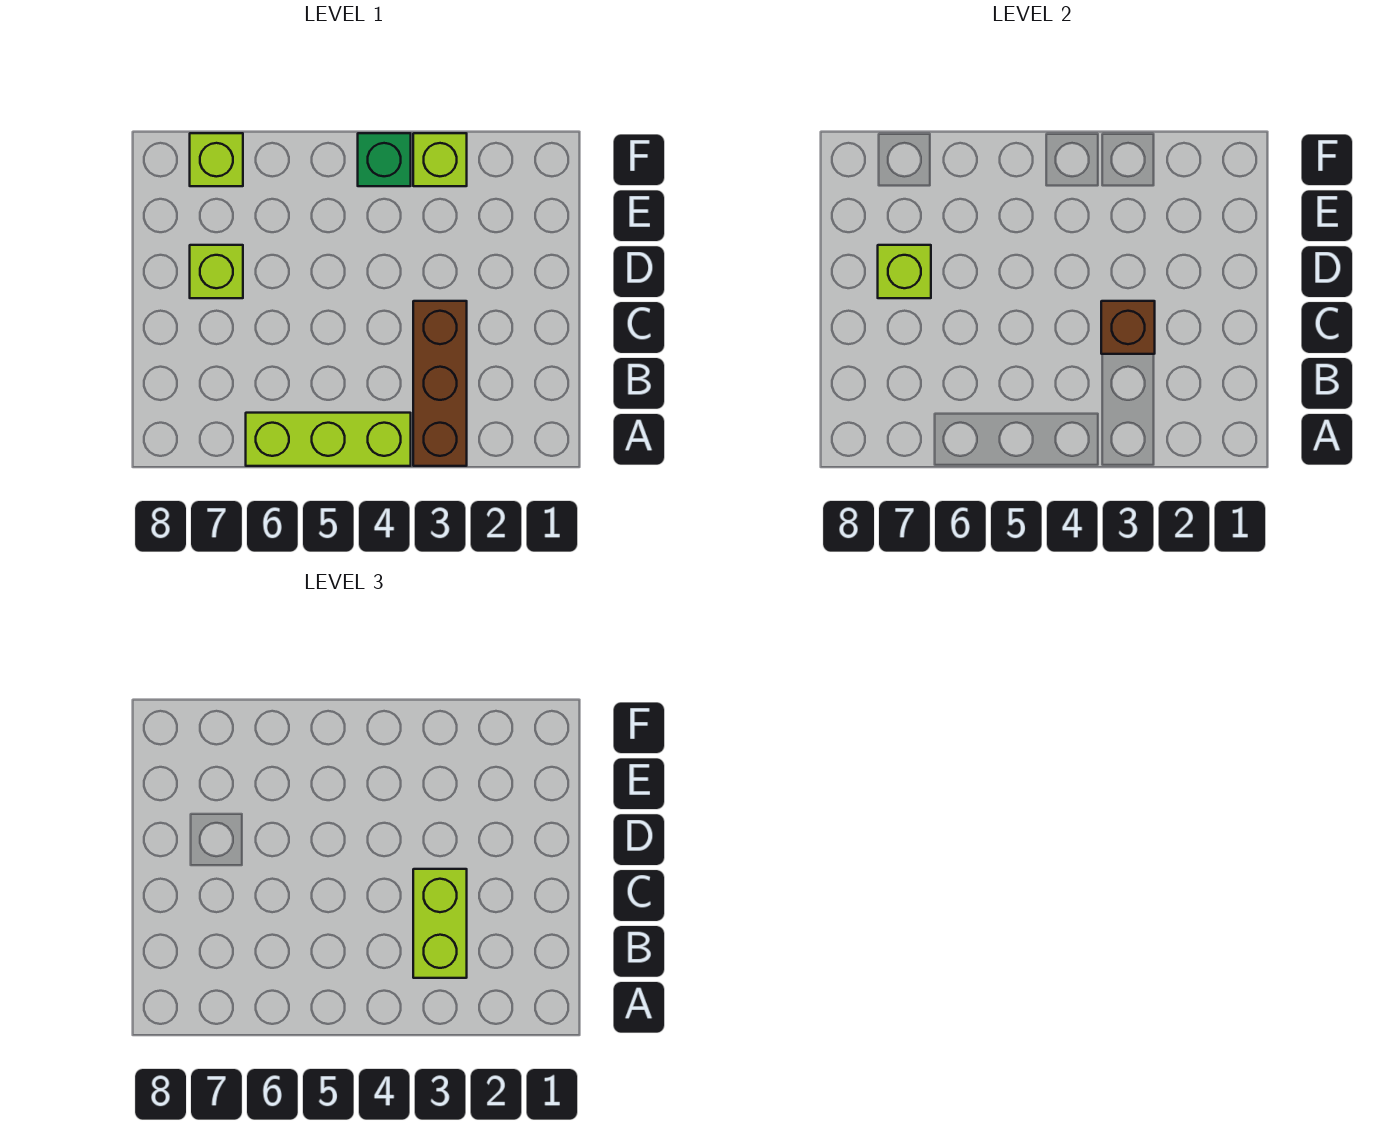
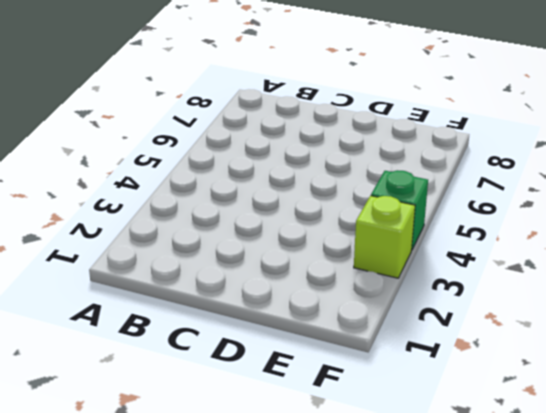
none -> brown brick A3:C3 level 1
none -> lime brick A4:A6 level 1

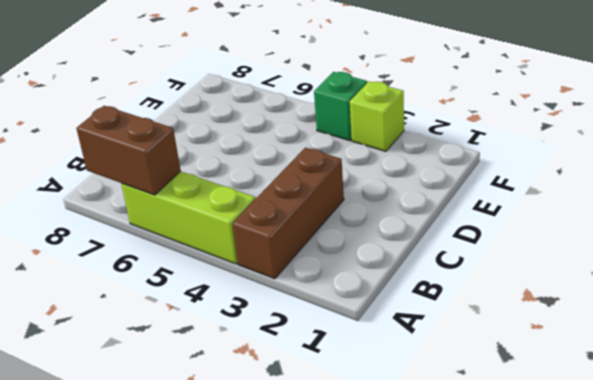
brown brick A6:A7 level 2 -> none
none -> lime brick D7 level 1
none -> lime brick F7 level 1

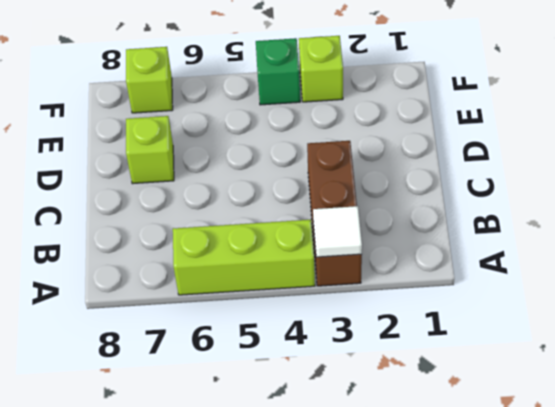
white tile A3 level 2 -> none
none -> brown brick C3 level 2
none -> lime brick D7 level 2

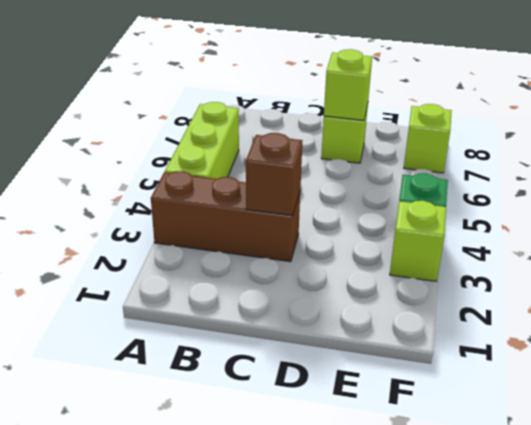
none -> lime brick B3:C3 level 3

